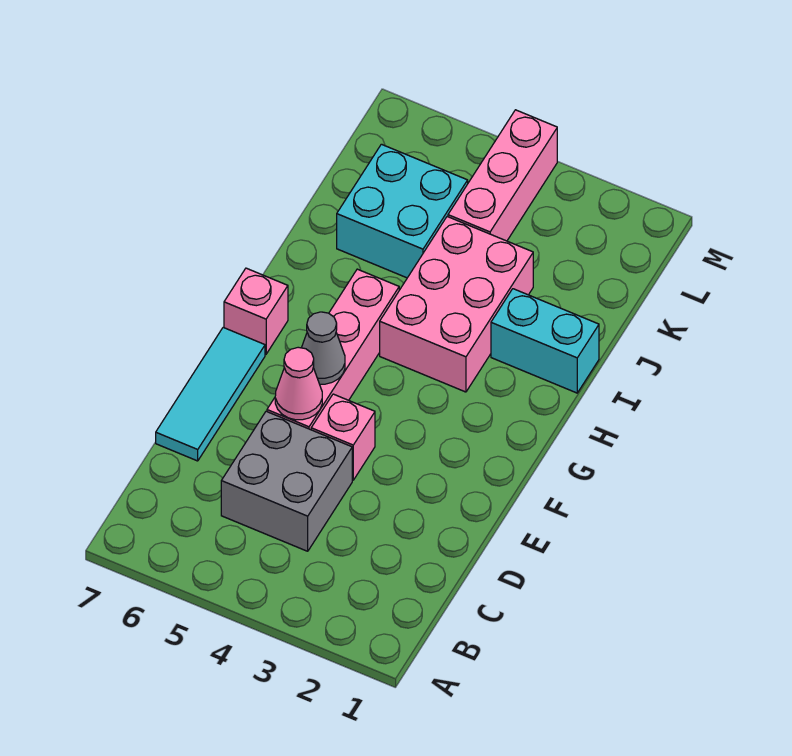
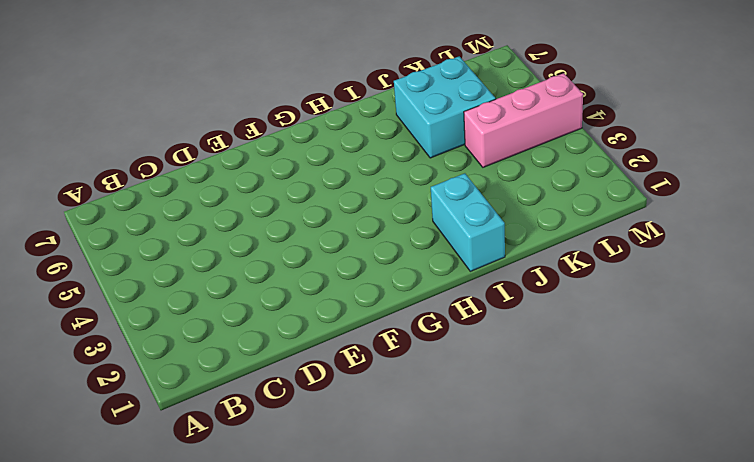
none -> grey brick C4:D5 level 1
none -> cyan tile D7:F7 level 1

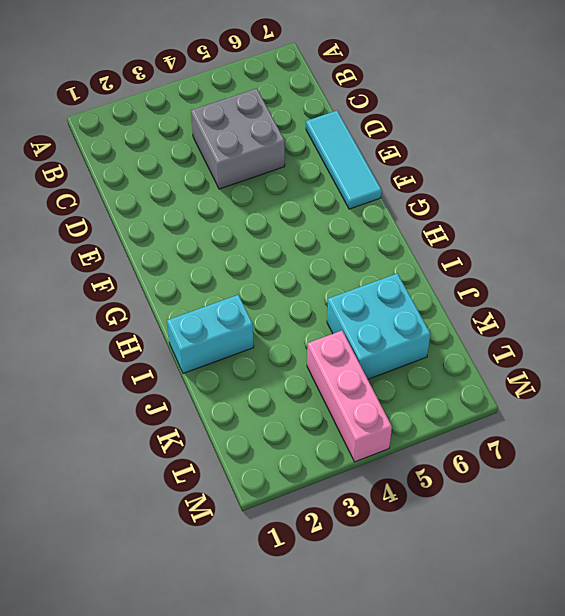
none -> pink brick E4 level 1
none -> pink brick E5:H5 level 1

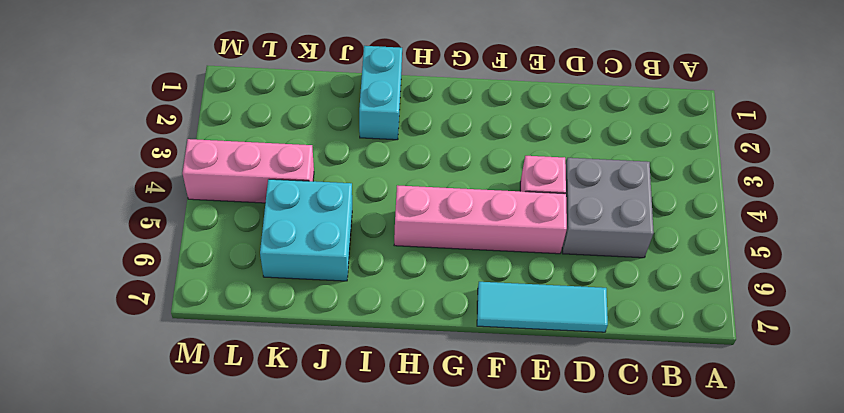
none -> pink brick G7 level 1
none -> pink brick H3:J4 level 1

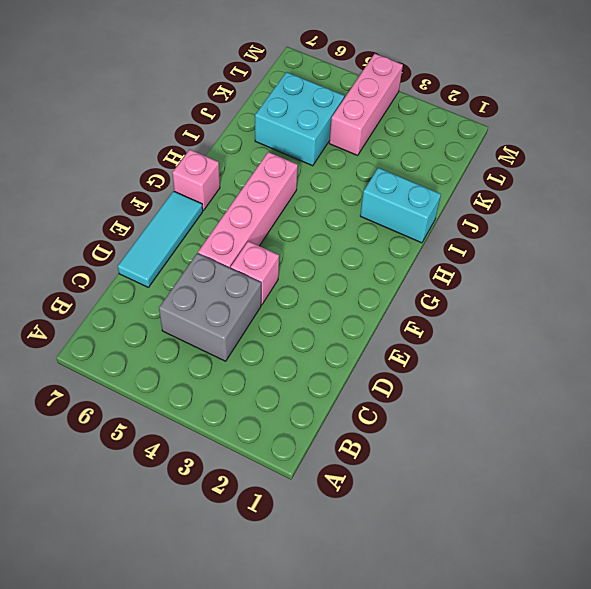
none -> pink brick H3:J4 level 1
none -> pink cone E5 level 2

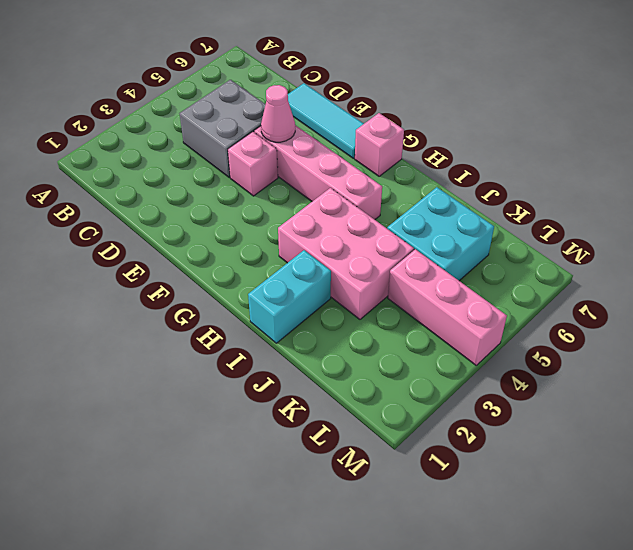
none -> grey cone F5 level 2

